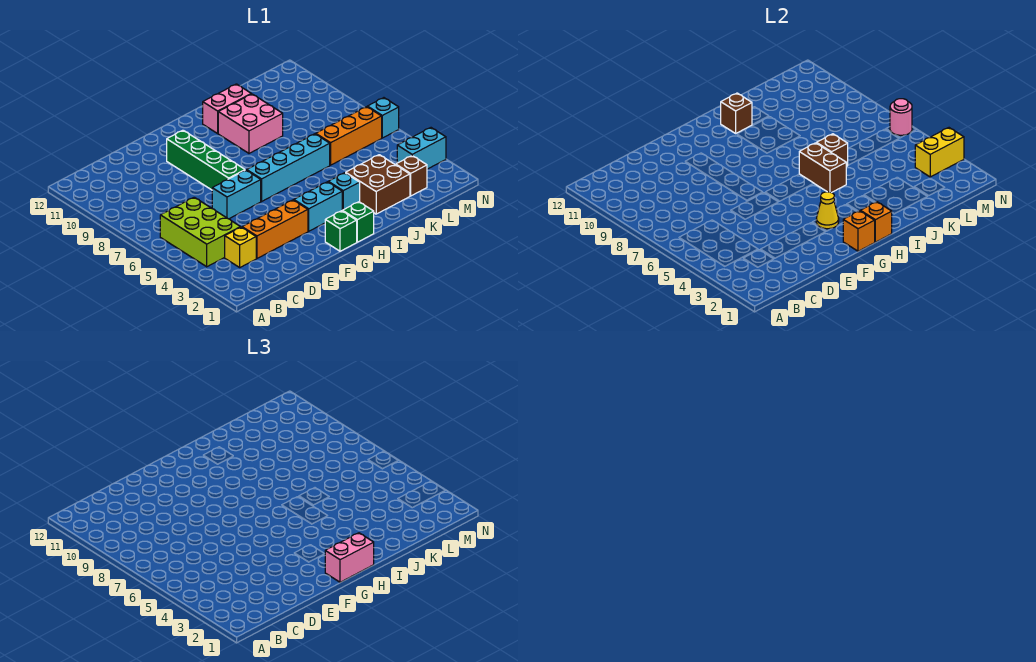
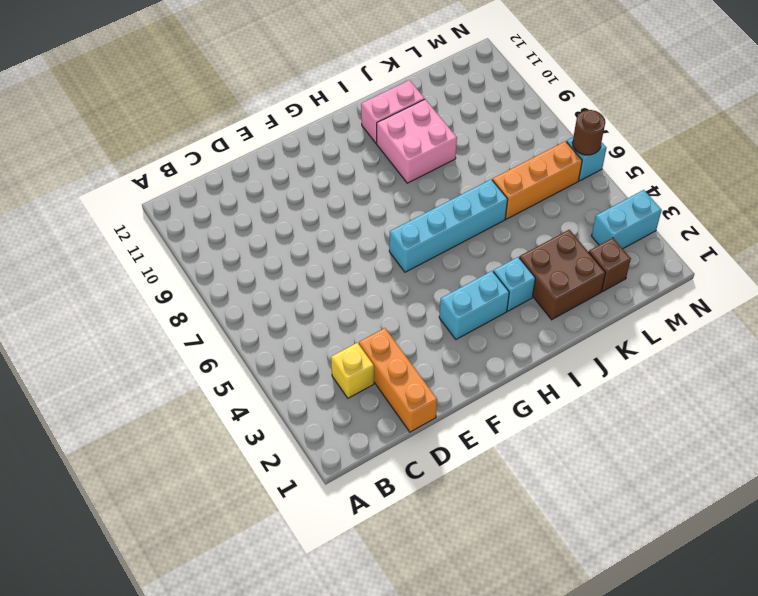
orange brick D1:D3 level 1 -> orange brick D3:F3 level 1
brown round brick N6 level 2 -> pink round brick N6 level 2
none -> lime brick B4:C6 level 1
none -> cyan brick E6:F6 level 1
none -> green brick F7:F10 level 1

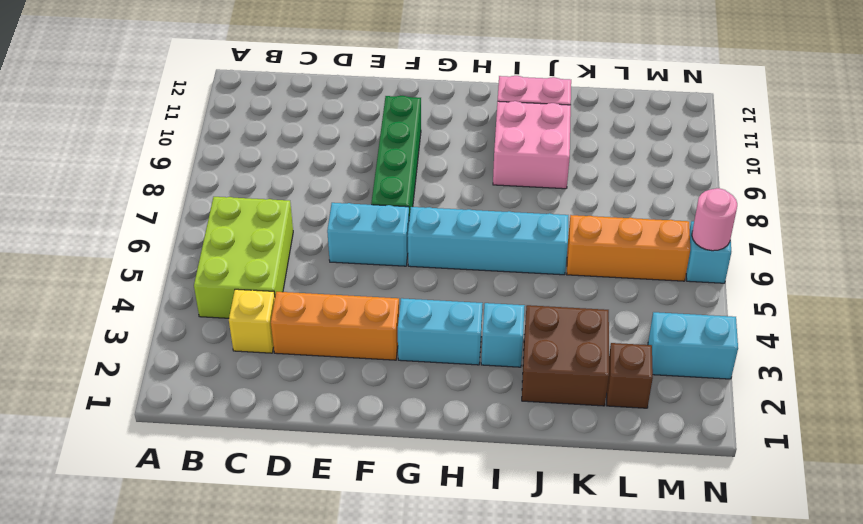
none -> green brick G1 level 1
none -> green brick H1 level 1
none -> orange brick G1 level 2

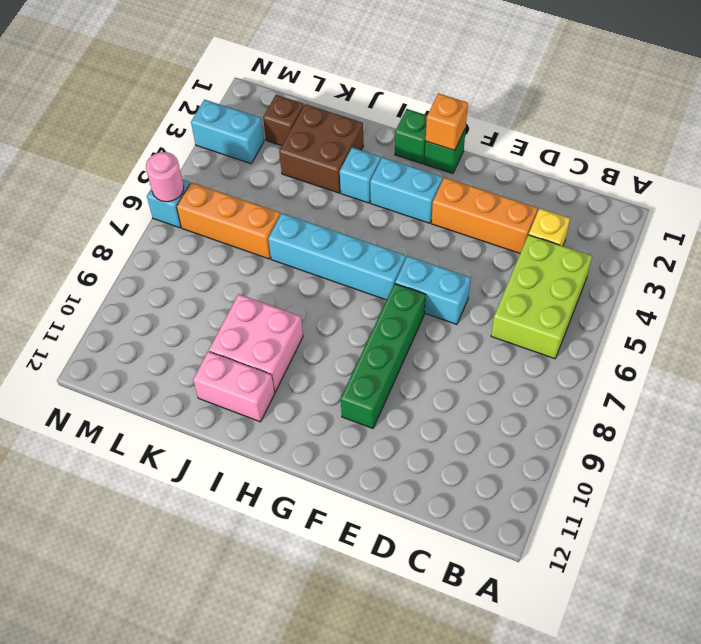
none -> yellow cone G3 level 2
none -> orange brick H1 level 2
none -> brown brick I5:I6 level 2

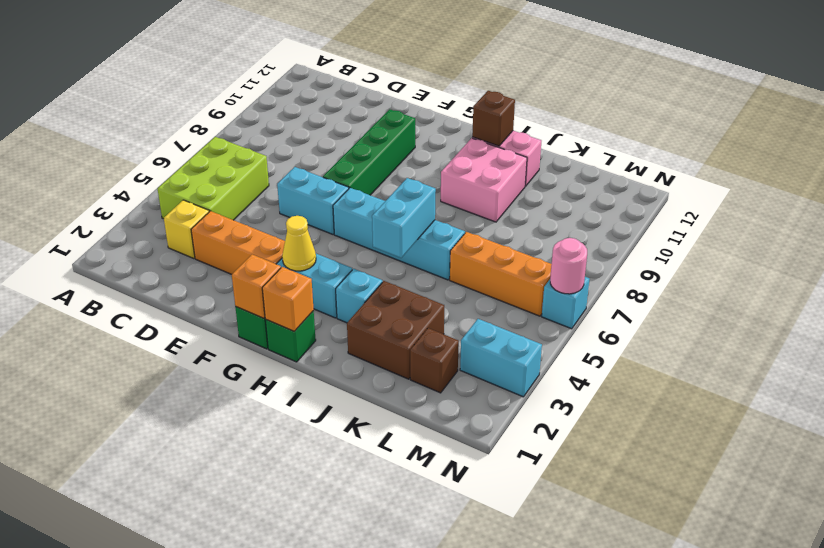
cyan brick I5:I6 level 2 -> brown brick I5:I6 level 2
none -> brown brick J6 level 2
none -> yellow brick M3:N3 level 2
none -> pink brick G1:H1 level 3

